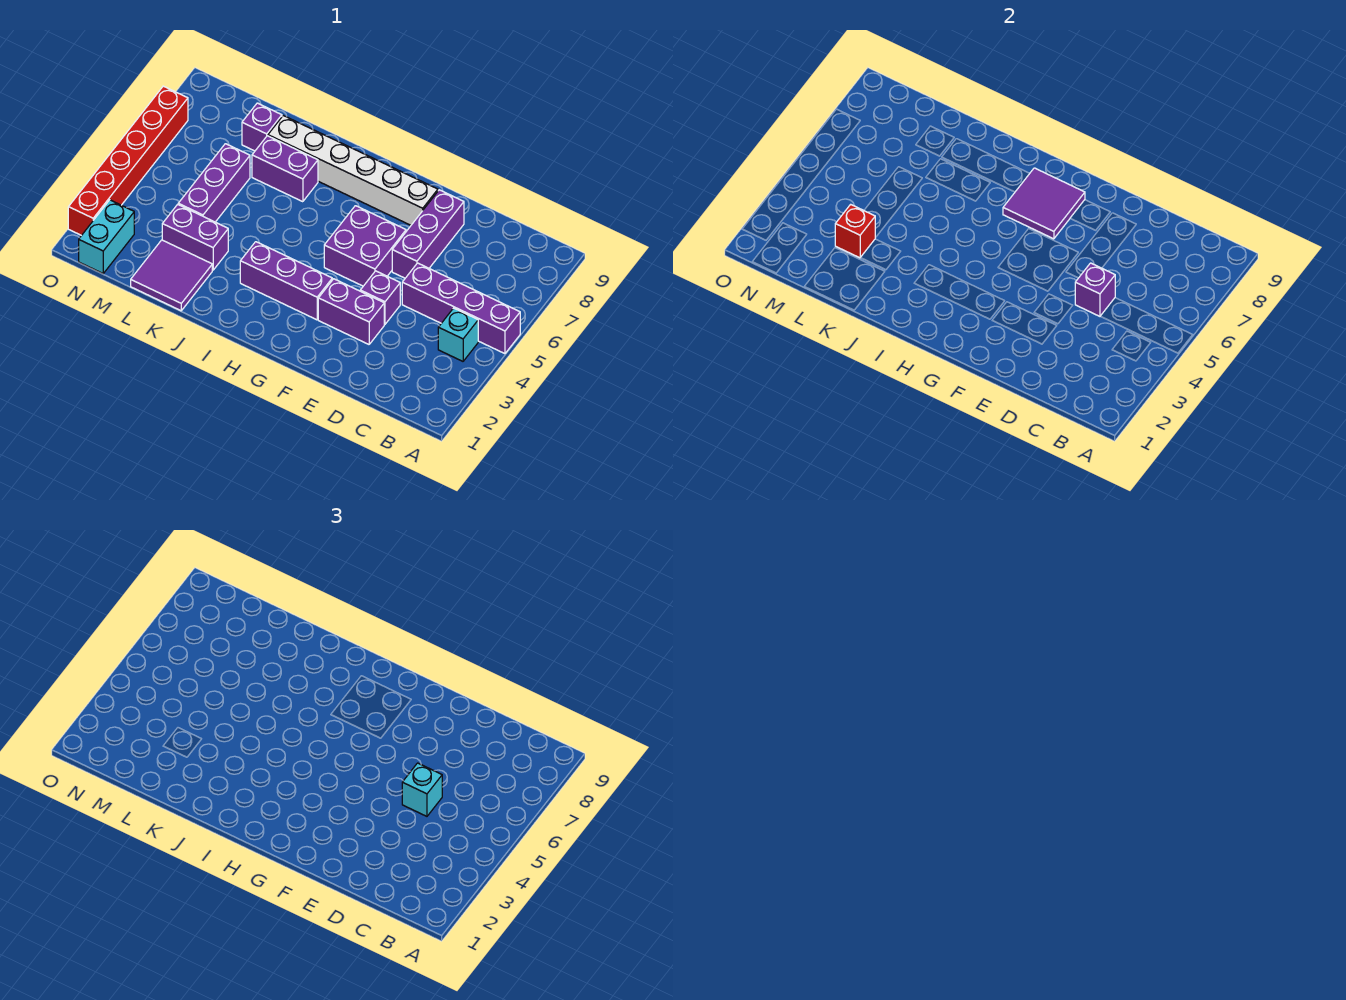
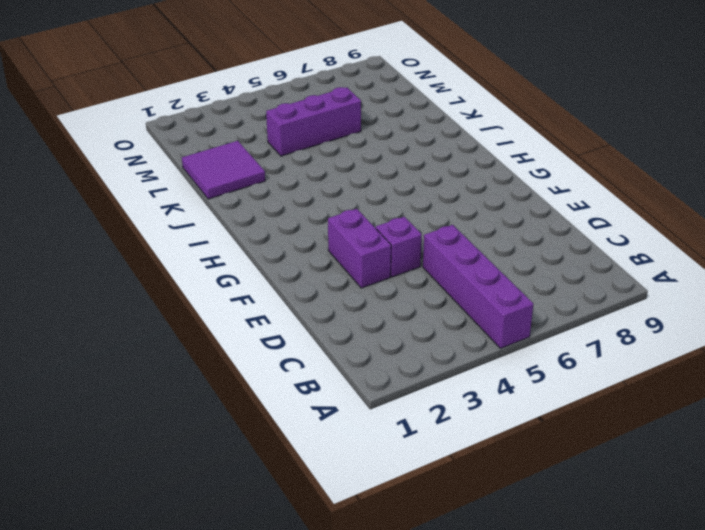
none -> cyan brick B4 level 1
none -> purple brick E6:E8 level 1
none -> purple brick F5:G6 level 1

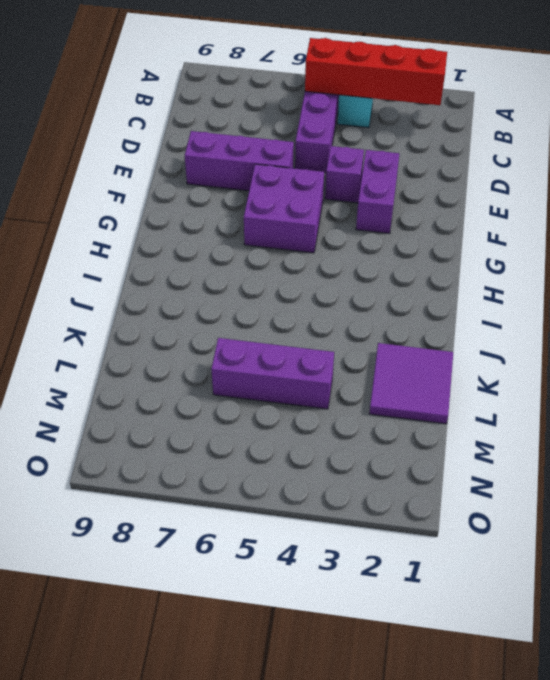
red brick B2:B5 level 2 -> none
none -> white brick F8:K8 level 1
none -> purple brick G3:I3 level 1
none -> purple brick J7:K7 level 1

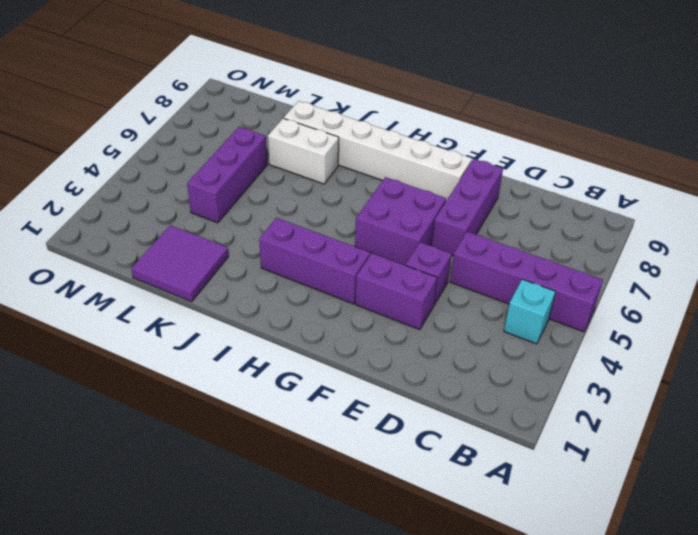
white brick J7:K7 level 1 -> purple brick J7:K7 level 1
none -> purple brick K3:L3 level 1
none -> purple brick L8 level 1
none -> cyan brick N1:N2 level 1

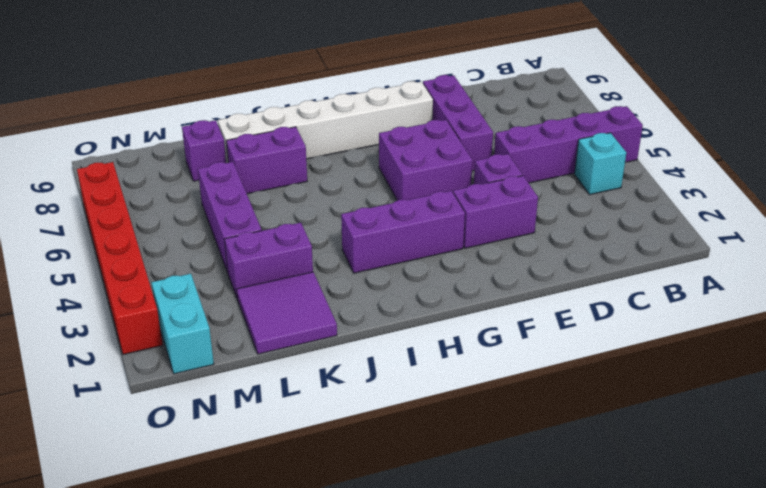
none -> purple brick D5 level 2
none -> purple tile G7:H8 level 2
none -> red brick L3 level 2

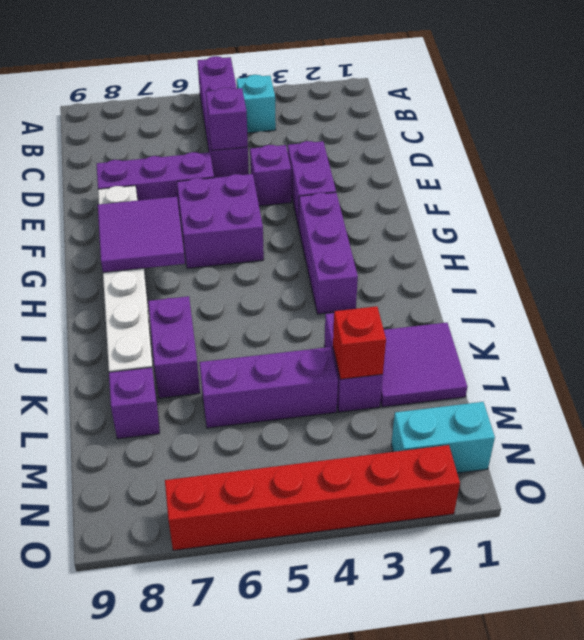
none -> cyan brick D5 level 3

